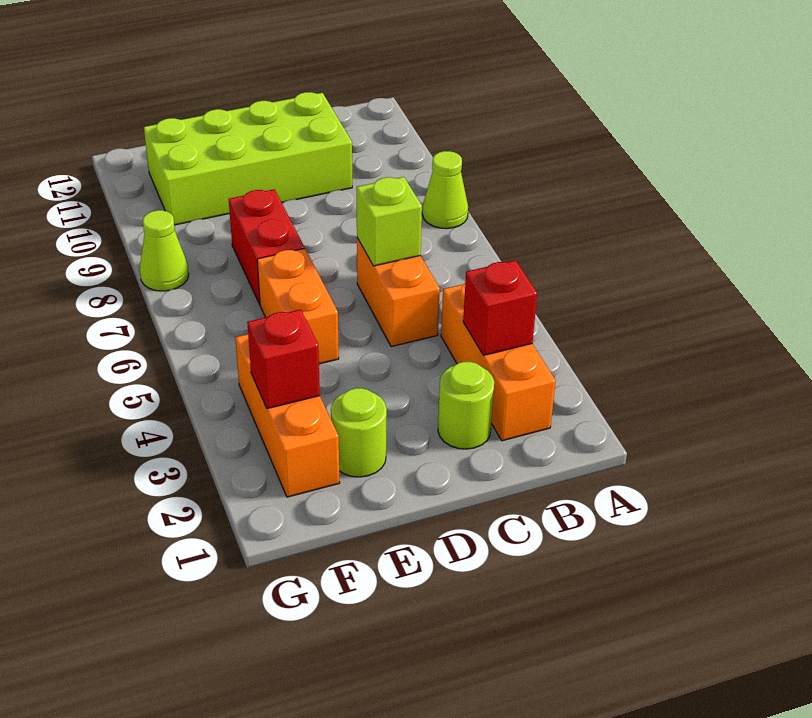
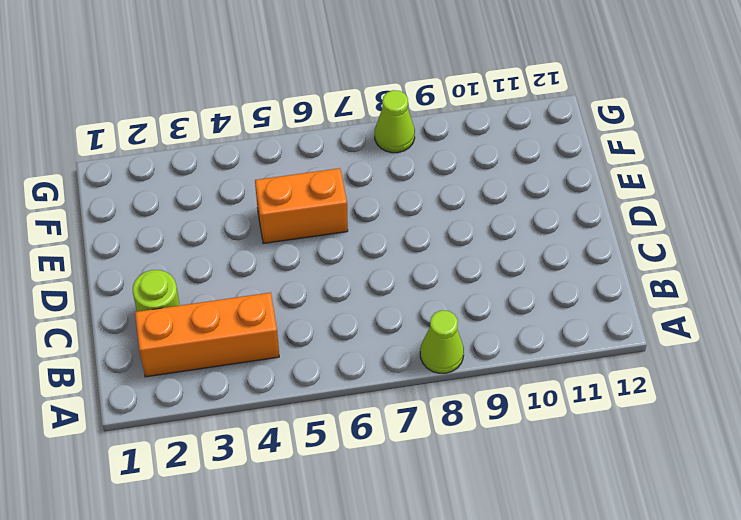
none -> orange brick C5:C6 level 1
none -> lime brick C10:F11 level 1
none -> lime round brick E2 level 1

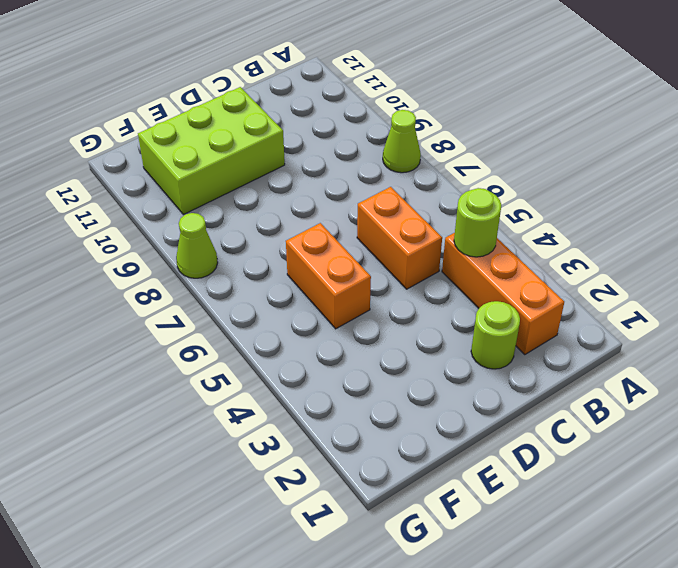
lime round brick B4 level 2 -> lime round brick E2 level 1
lime brick D10:F11 level 1 -> lime brick C10:F11 level 1
none -> red brick E7:E8 level 1
none -> orange brick F2:F4 level 1
none -> red brick B3 level 2

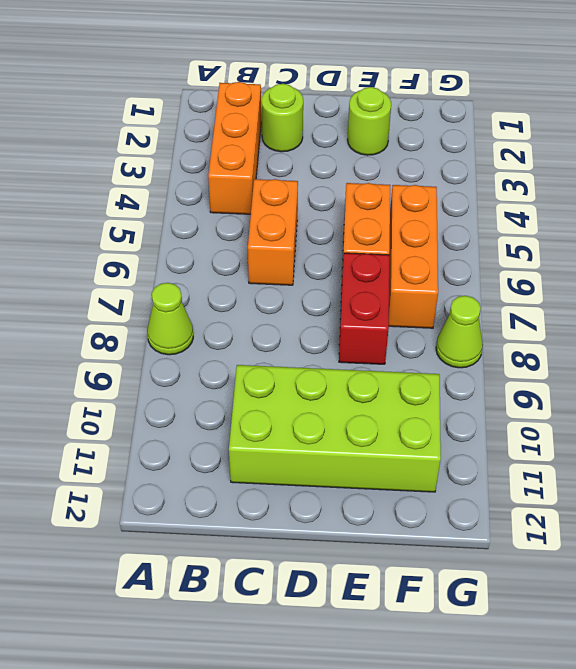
orange brick F5:F7 level 1 -> orange brick F2:F4 level 1
none -> red brick B3 level 2
none -> lime brick C6 level 2
none -> red brick F3 level 2

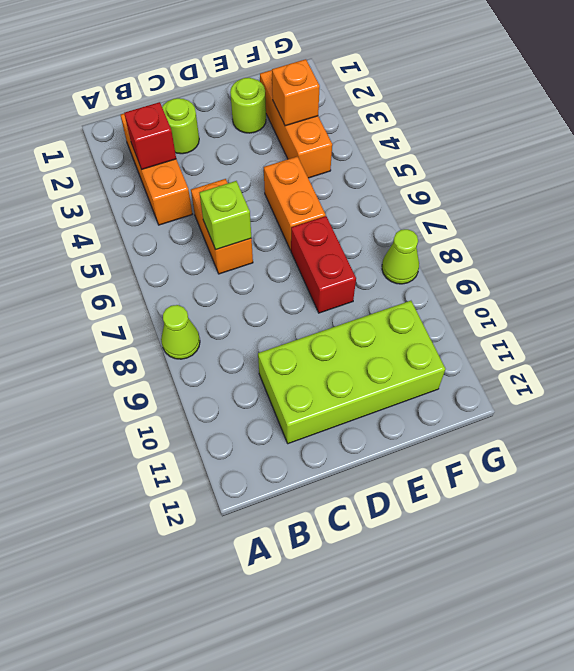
orange brick F3 level 2 -> red brick F3 level 2

